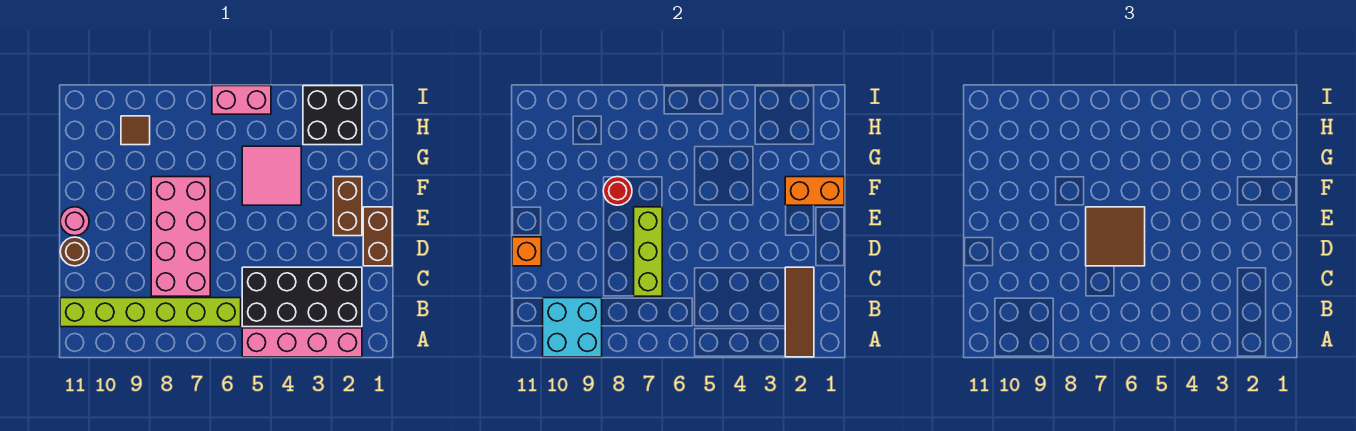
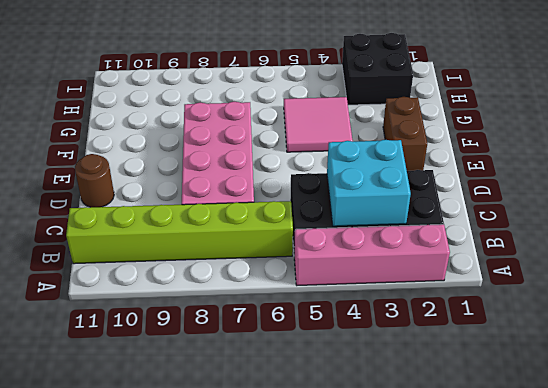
cyan brick B3:C4 level 2 -> cyan brick A9:B10 level 2
none -> brown brick D1:E1 level 1
none -> pink round brick E11 level 1
none -> brown tile H9 level 1

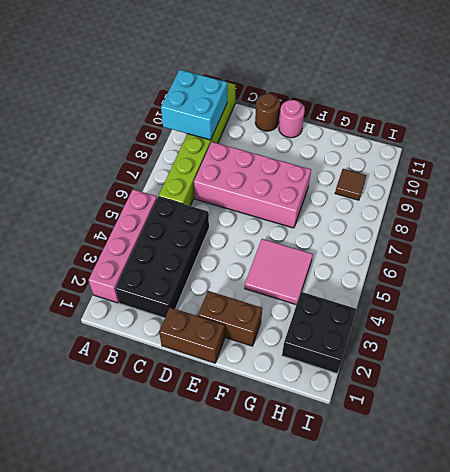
none -> pink brick I5:I6 level 1
none -> brown tile A2:C2 level 2
none -> lime brick C7:E7 level 2

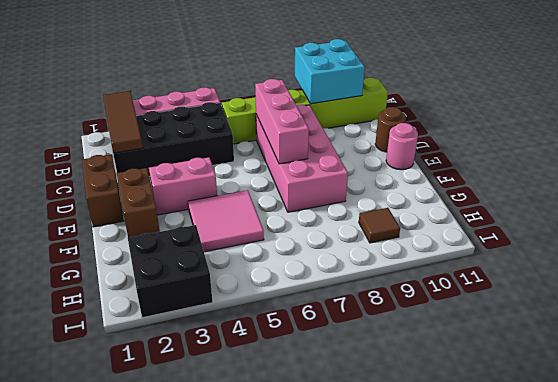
pink brick C7:E7 level 2 -> lime brick C7:E7 level 2
pink brick E3:E4 level 1 -> pink brick I5:I6 level 1
none -> orange brick D11 level 2
none -> orange brick F1:F2 level 2
none -> red round brick F8 level 2

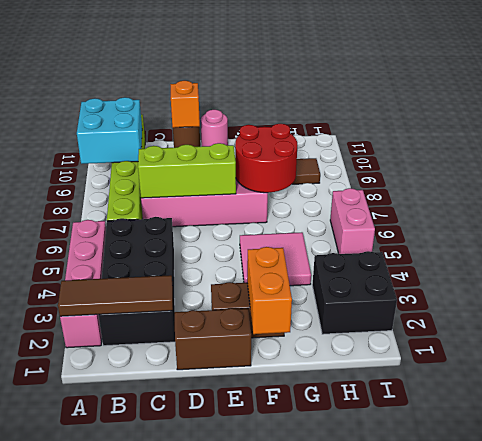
red round brick F7:G8 level 2 -> red round brick F8 level 2
none -> brown tile D6:E7 level 3

